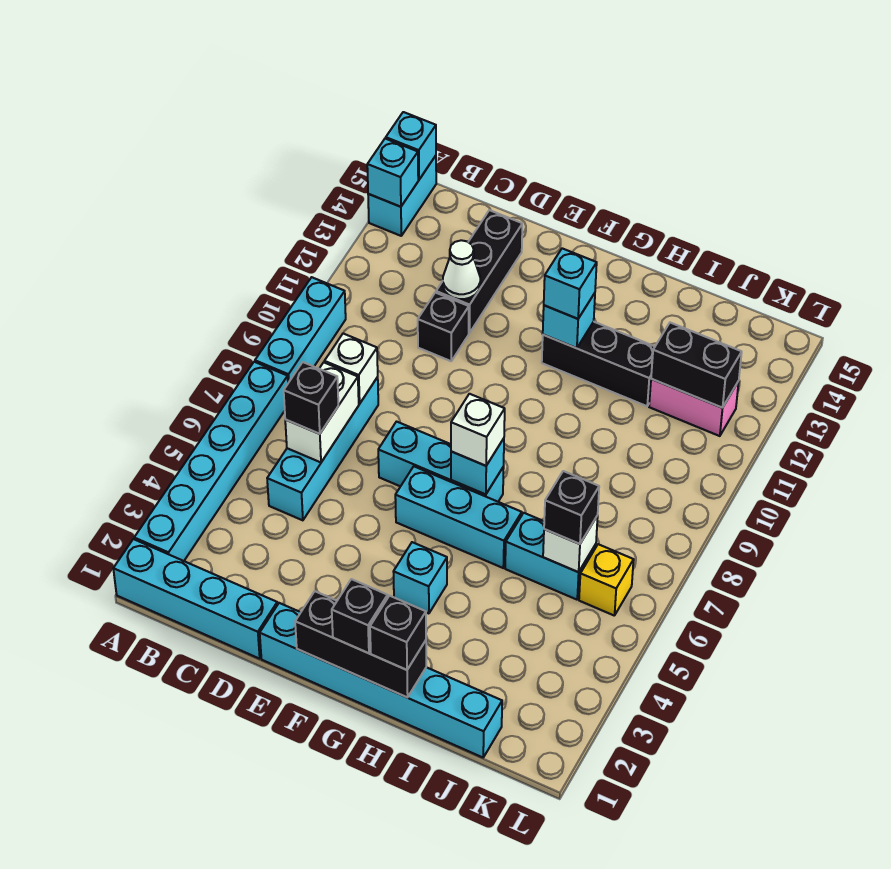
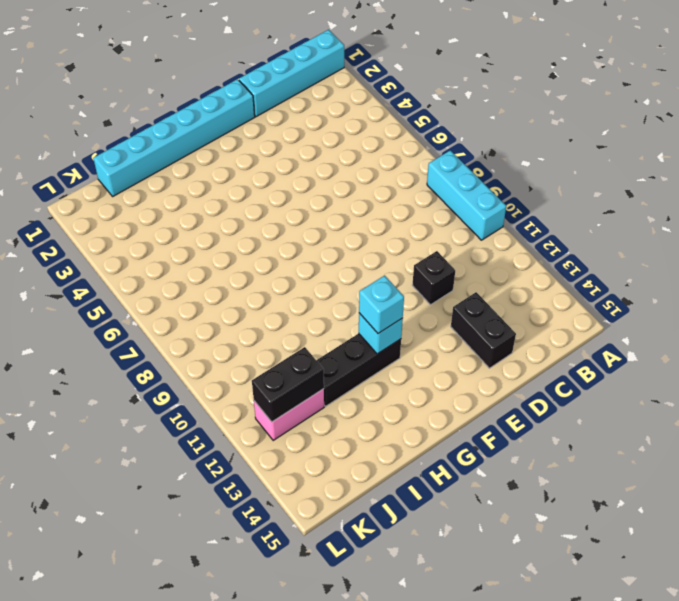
black brick D13:D14 level 1 -> black brick D12:D14 level 1
none -> cyan brick A2:A7 level 1
none -> cyan brick A14:A15 level 1
none -> cyan brick C5:C8 level 1
none -> cyan brick E7:G7 level 1

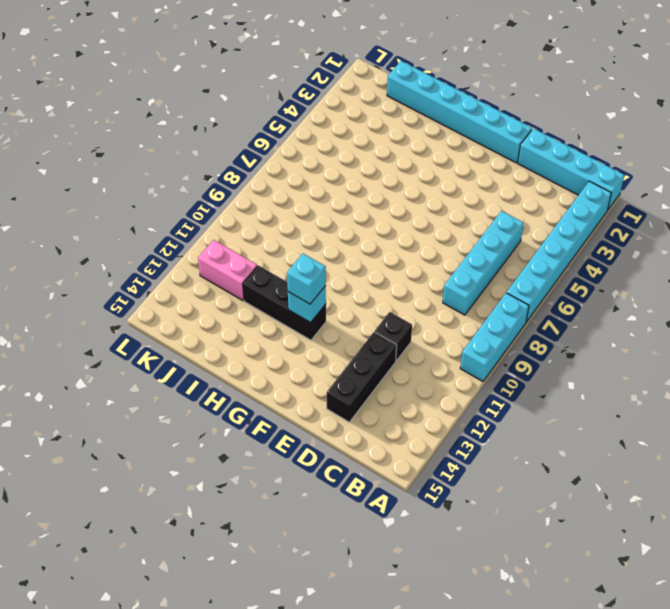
none -> cyan brick A14:A15 level 1
none -> cyan brick E7:G7 level 1
none -> cyan brick F6:H6 level 1
none -> cyan brick G4 level 1

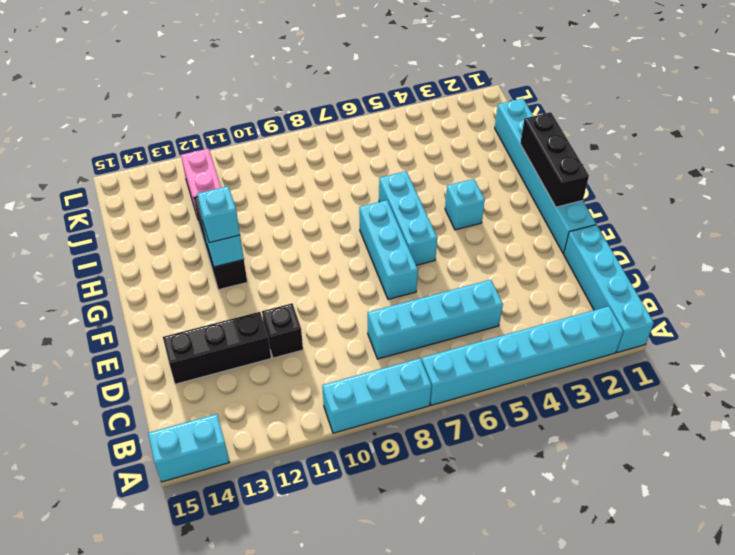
none -> cyan brick I6:J6 level 1
none -> yellow brick K6 level 1
none -> cyan brick A14 level 2
none -> cyan brick A15 level 2

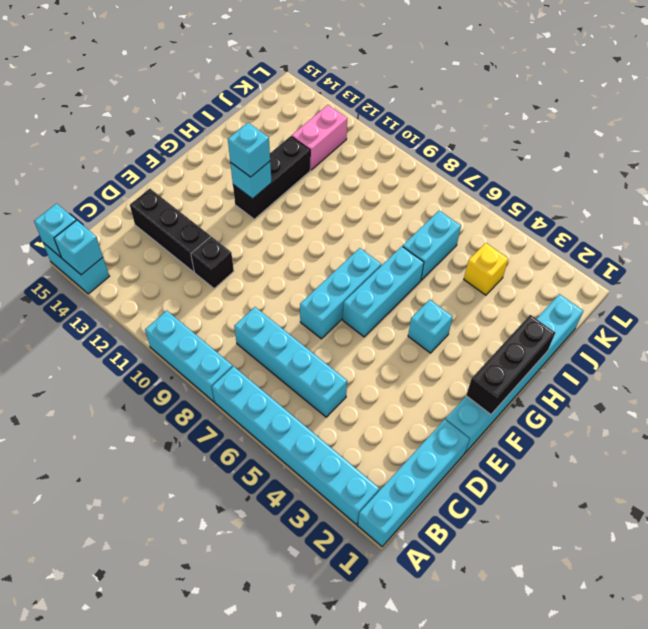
yellow brick J4 level 1 -> yellow brick K6 level 1
none -> white brick C6:C7 level 2
none -> white brick C8 level 2
none -> white cone D12 level 2
none -> cyan brick G7 level 2

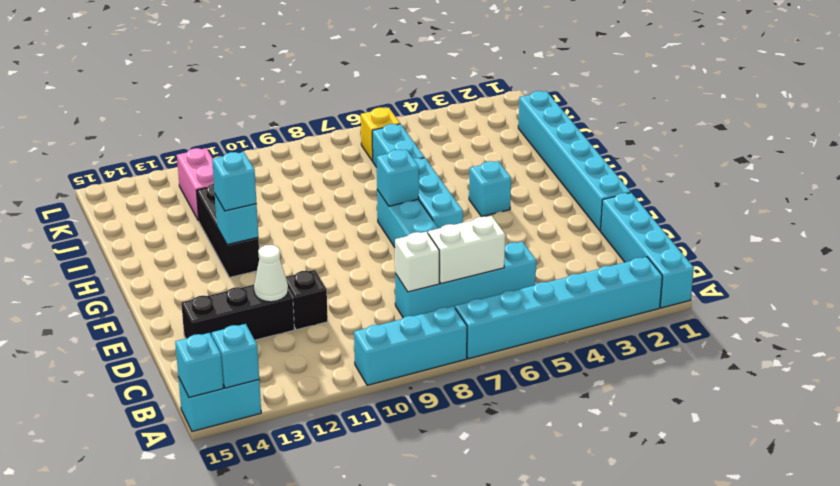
none -> black brick F1:H1 level 2
none -> white brick J6 level 2
none -> black brick J12:K12 level 2
none -> black brick C6 level 3

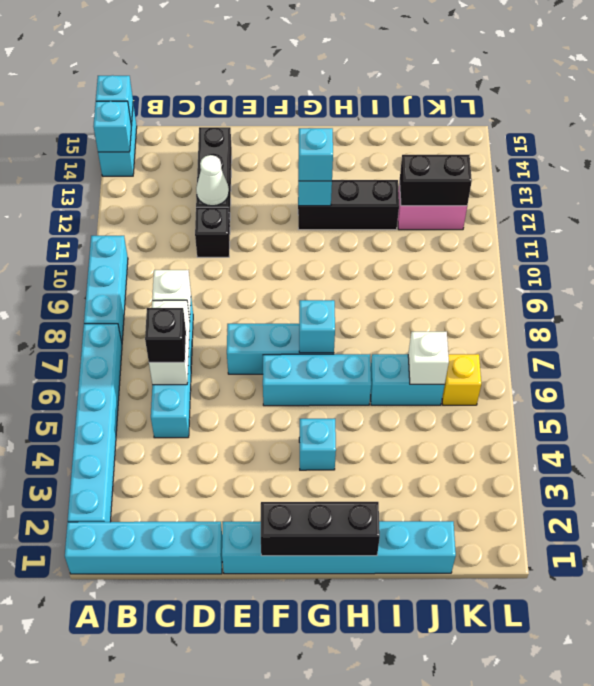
none -> black brick G1 level 3
none -> white brick G7 level 3
none -> black brick H1 level 3
none -> black brick J6 level 3

